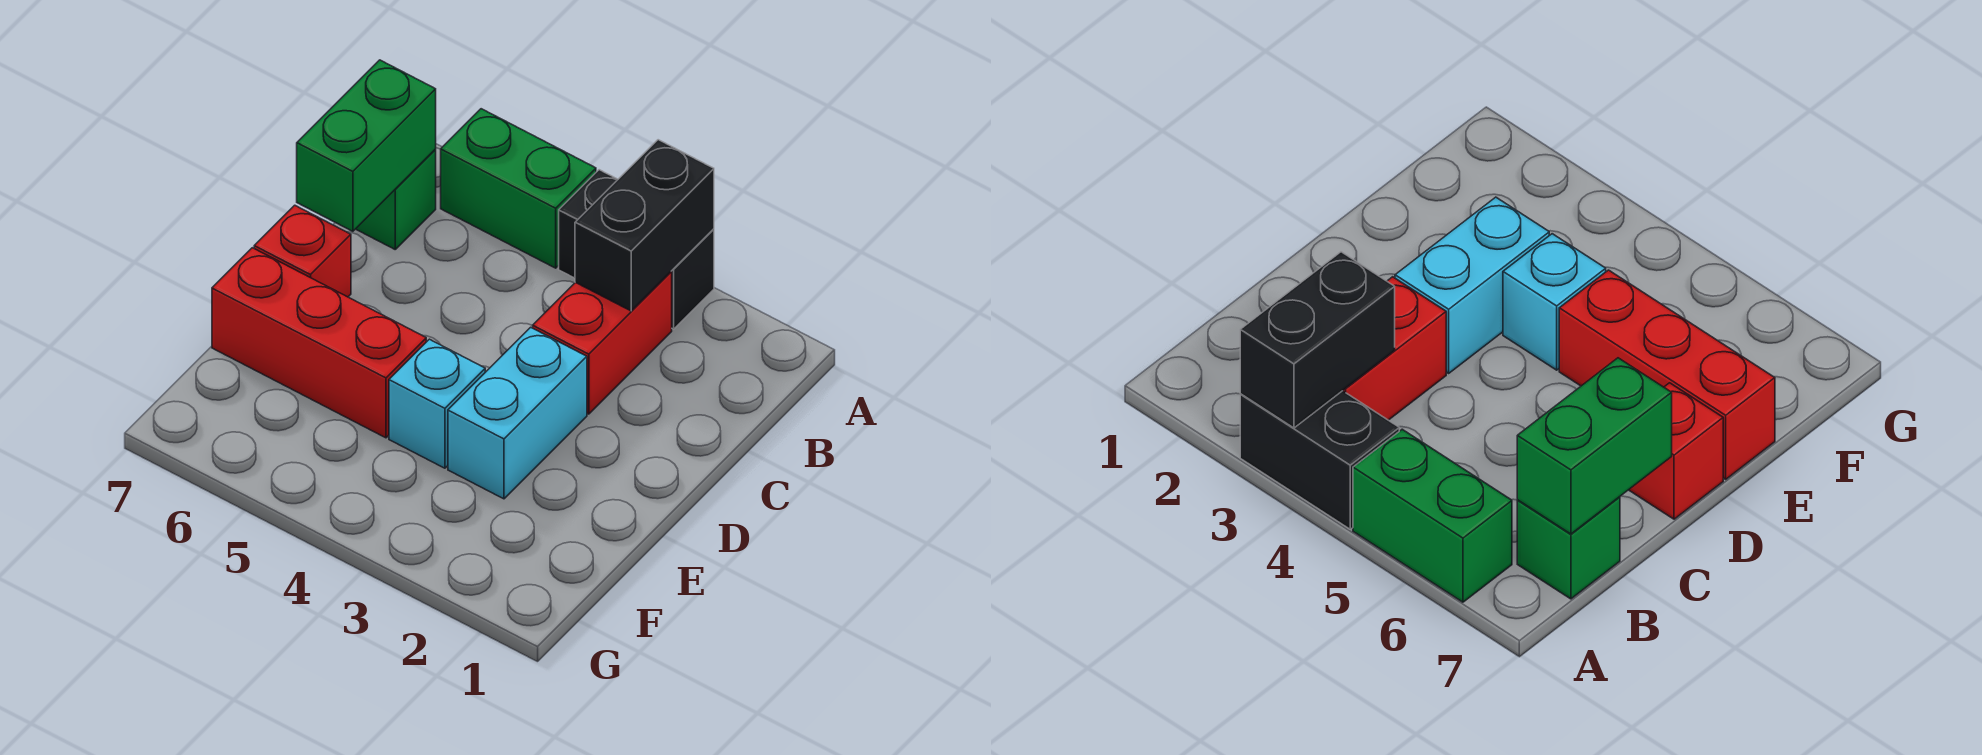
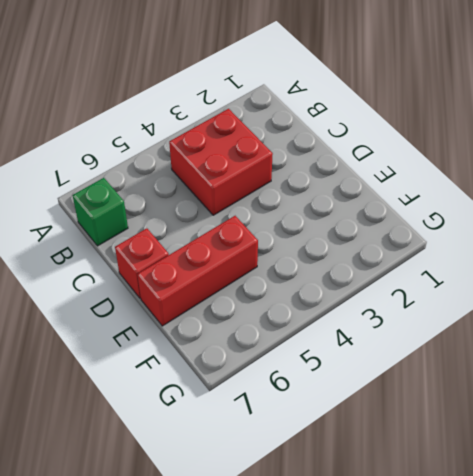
red brick B3:C4 level 1 -> red brick B3:C3 level 1
none -> black brick A3:A4 level 1
none -> green brick A5:A6 level 1

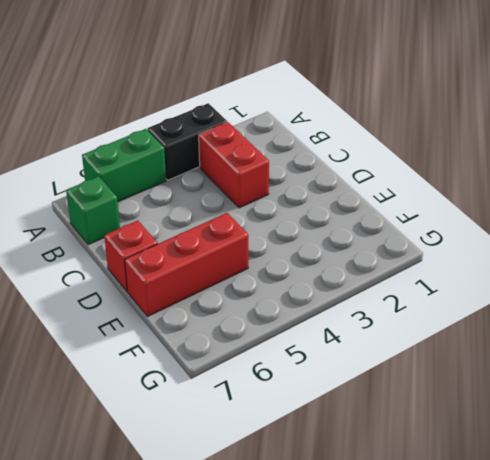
none -> cyan brick D3:E3 level 1
none -> cyan brick E4 level 1

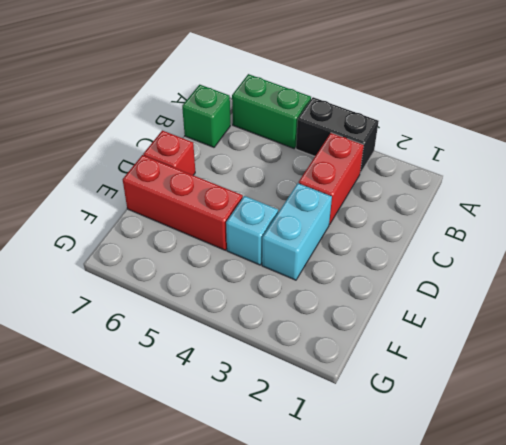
none -> black brick A3:B3 level 2
none -> green brick B7:C7 level 2

